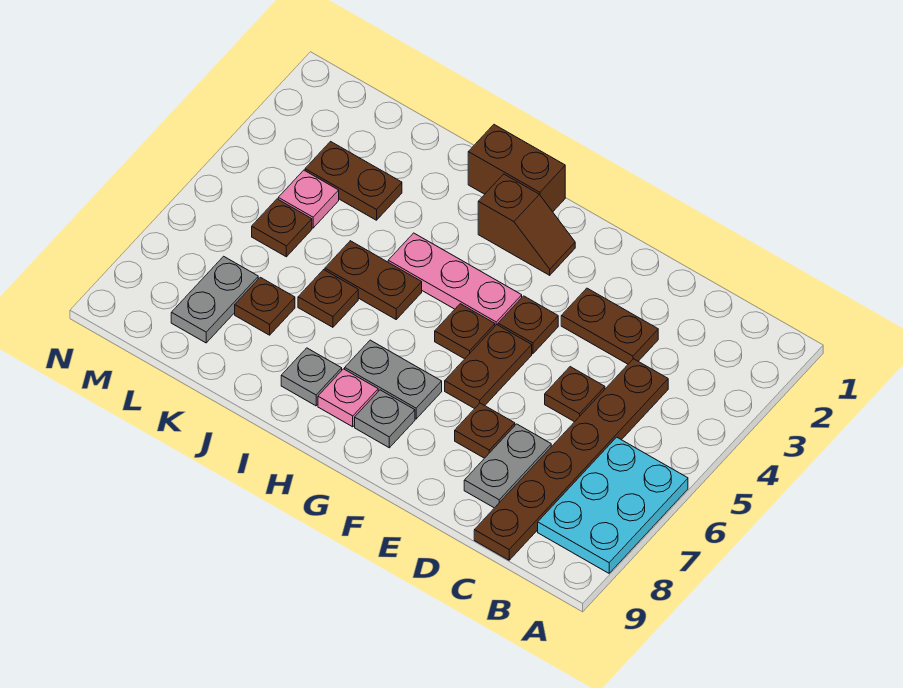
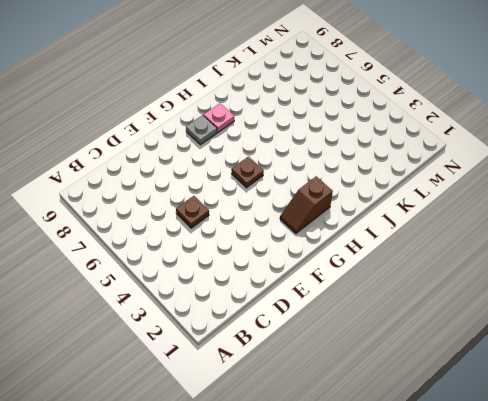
none -> cyan plate A6:B8 level 1
none -> brown plate C4:C9 level 1
none -> brown plate D3:E3 level 1

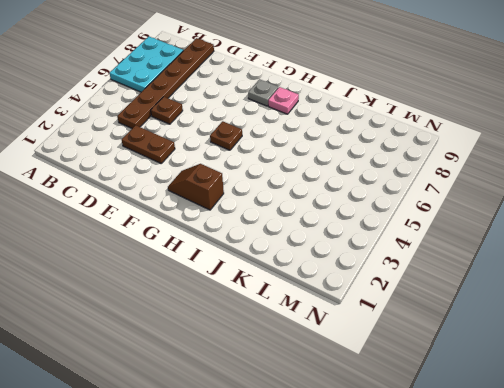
none -> grey plate D7:D8 level 1
none -> brown plate E7 level 1
none -> brown plate F4 level 1

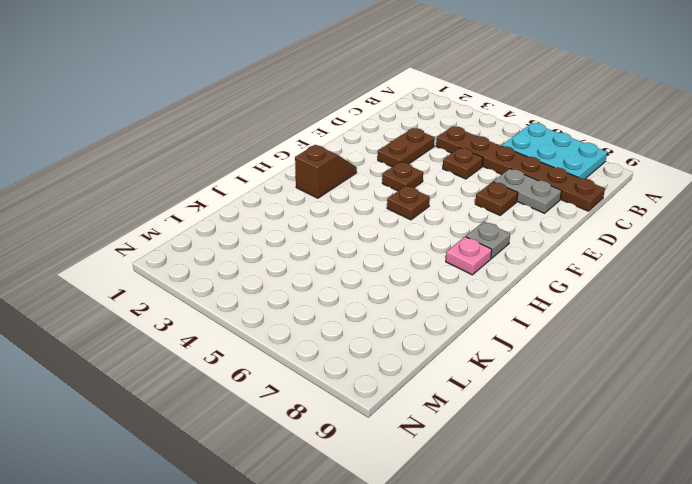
none -> brown plate F5:F6 level 1
none -> pink plate G4:I4 level 1
none -> grey plate G7:H7 level 1

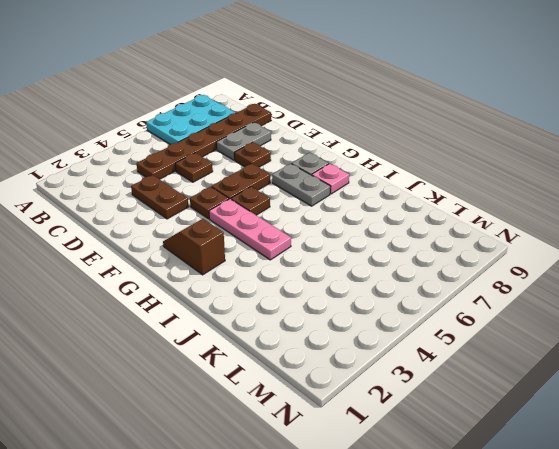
none -> brown brick H1:I1 level 1
none -> brown plate I5:J5 level 1
none -> grey plate I8 level 1

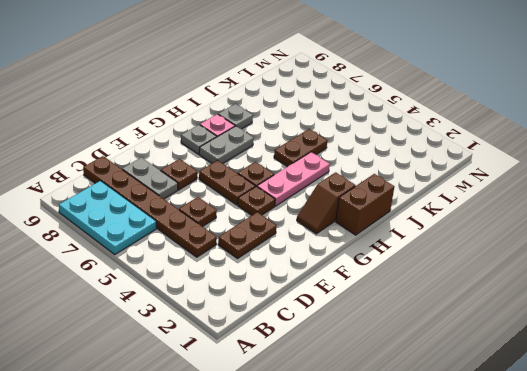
none -> brown plate J6 level 1
none -> brown plate K3:L3 level 1
none -> brown plate K7 level 1

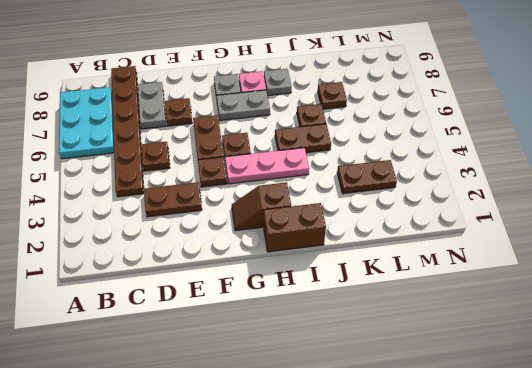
none -> pink plate L4 level 1
none -> brown plate L5 level 1
none -> grey plate L7:L8 level 1

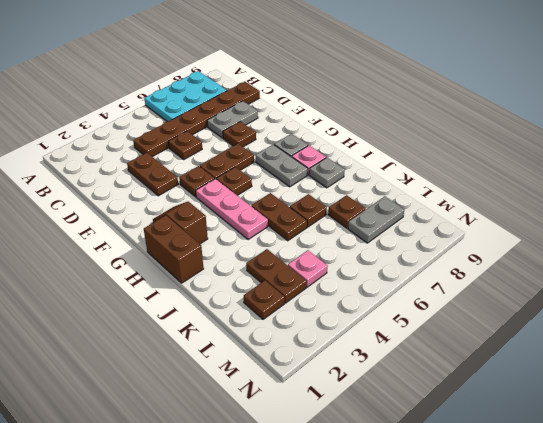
brown plate L2 level 1 -> brown plate L5 level 1

